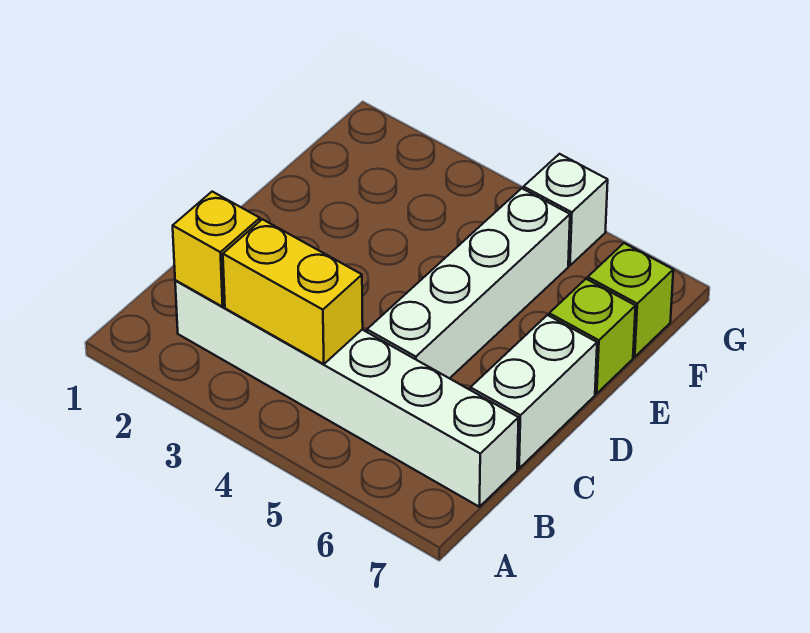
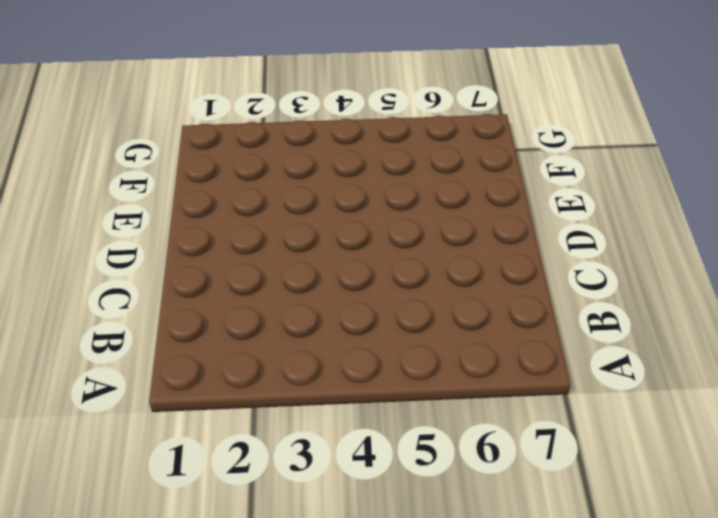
none -> white brick B2:B7 level 1
none -> white brick C5:F5 level 1

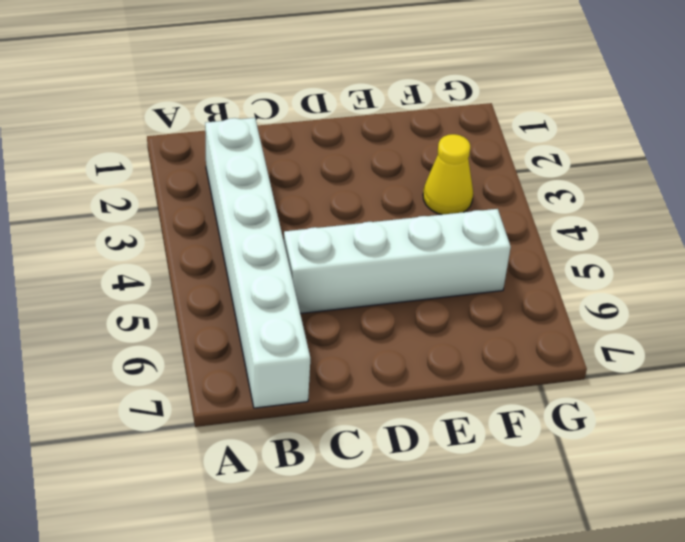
yellow cone F3 level 1 -> none
none -> white brick C7:D7 level 1
none -> lime brick E7 level 1

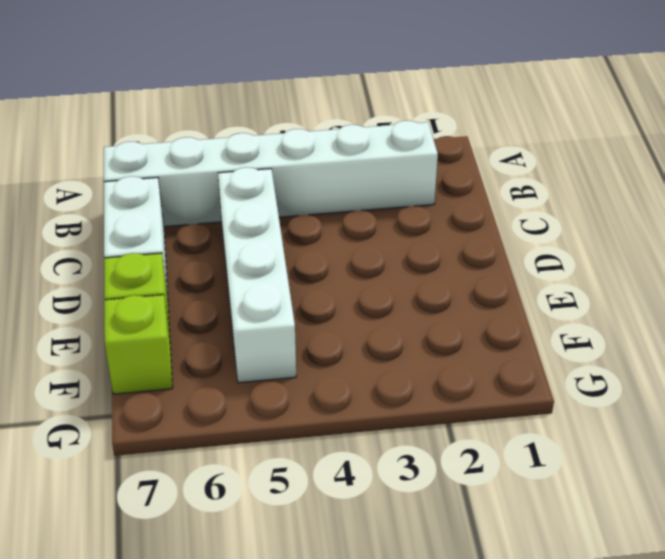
none -> white brick G5 level 1
none -> yellow brick B2 level 2

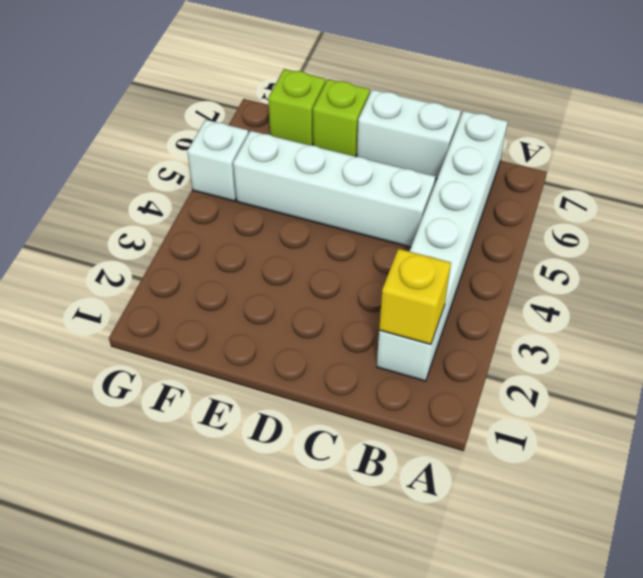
none -> yellow brick B3:B4 level 2

